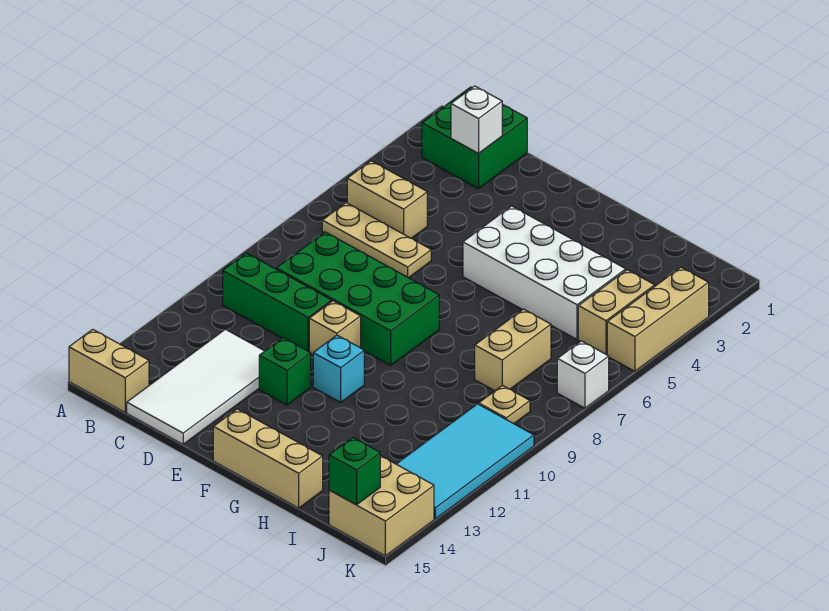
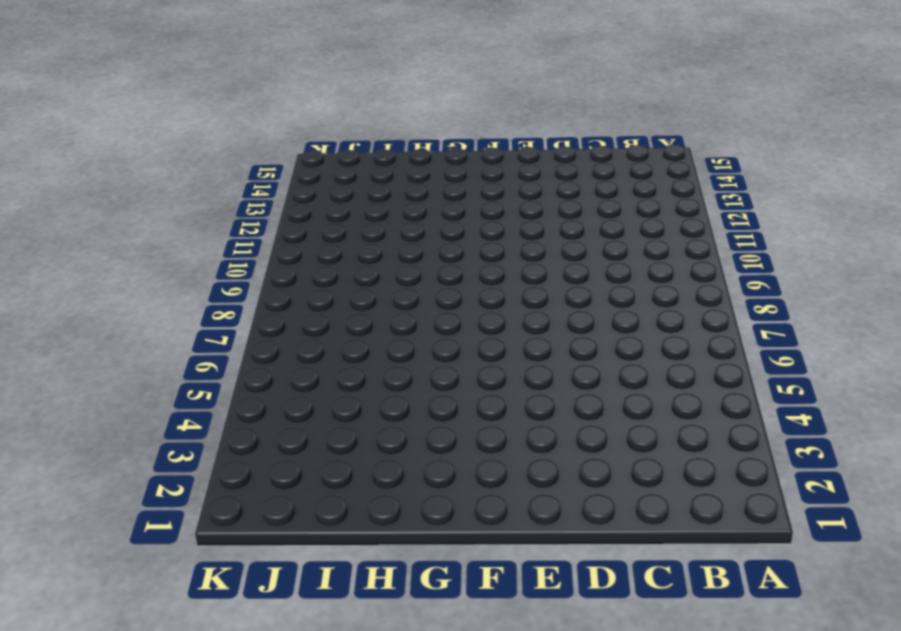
none -> tan brick A15:B15 level 1
none -> green brick B1:C2 level 1
none -> tan brick B5:C5 level 1

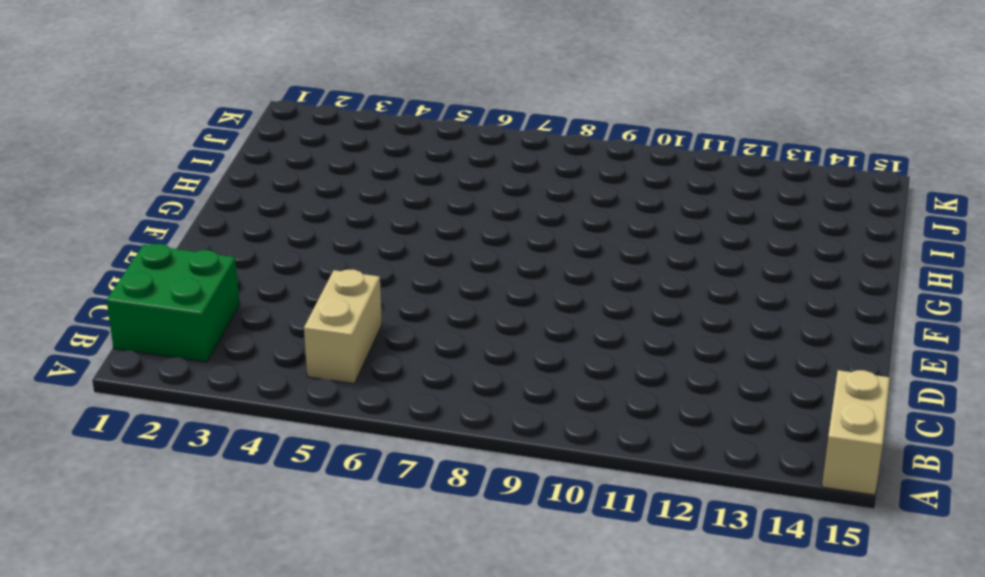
none -> tan plate B6:D6 level 1
none -> green brick B10:D10 level 1
none -> green brick C8:F9 level 1

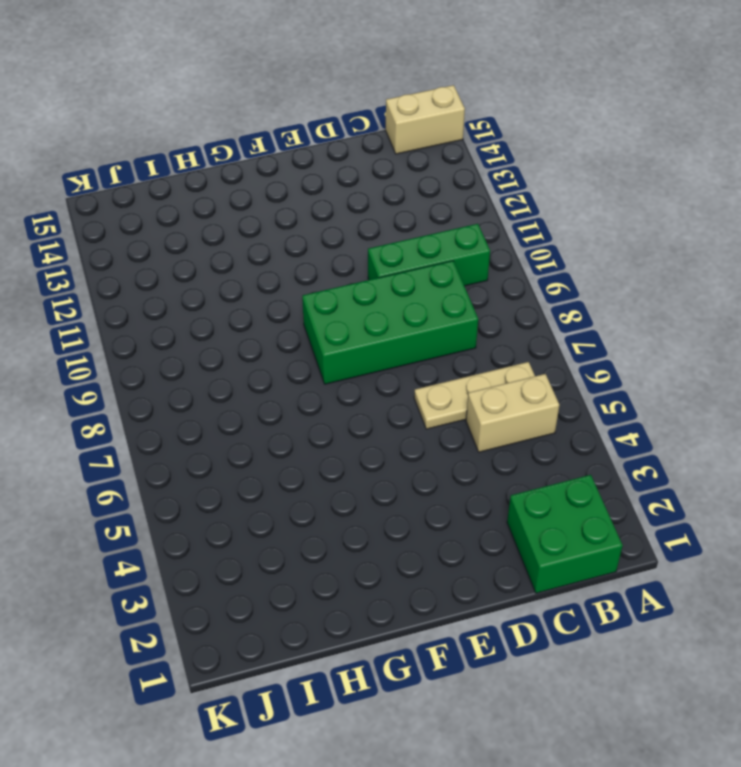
none -> white tile C12:D15 level 1
none -> tan brick E10 level 1
none -> green brick E12 level 1

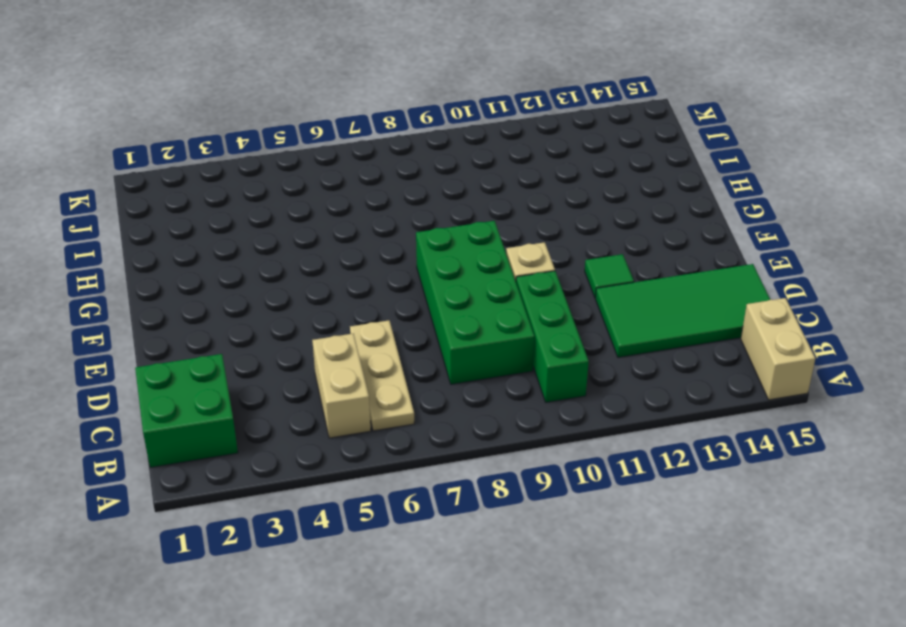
green tile C12:D15 level 1 -> white tile C12:D15 level 1
green tile E12 level 1 -> green brick E12 level 1
none -> white brick F4:I5 level 1
none -> cyan brick F11 level 1
none -> tan brick F15:H15 level 1

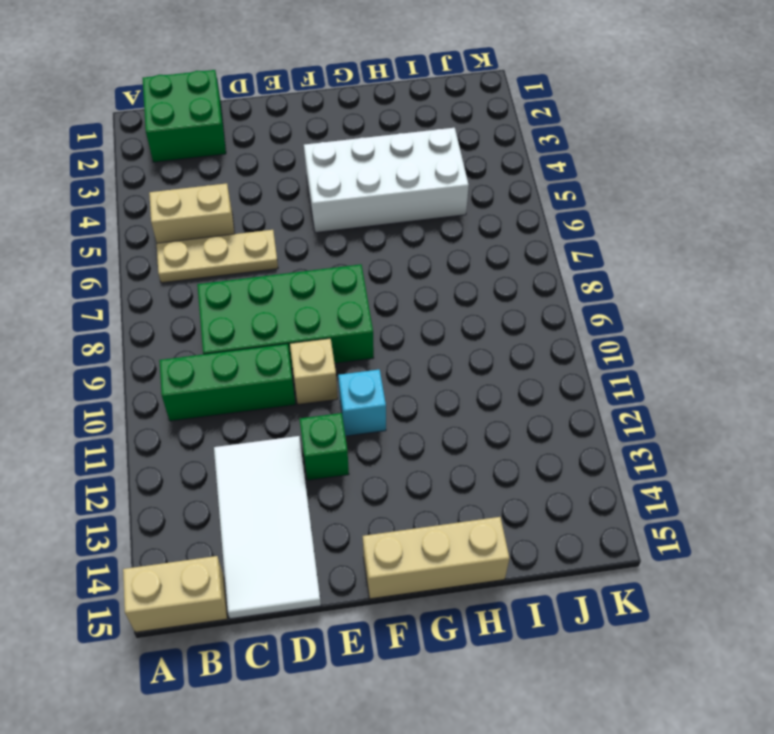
none -> tan brick I7:I8 level 1
none -> tan brick J4:J5 level 1
none -> tan plate J9 level 1

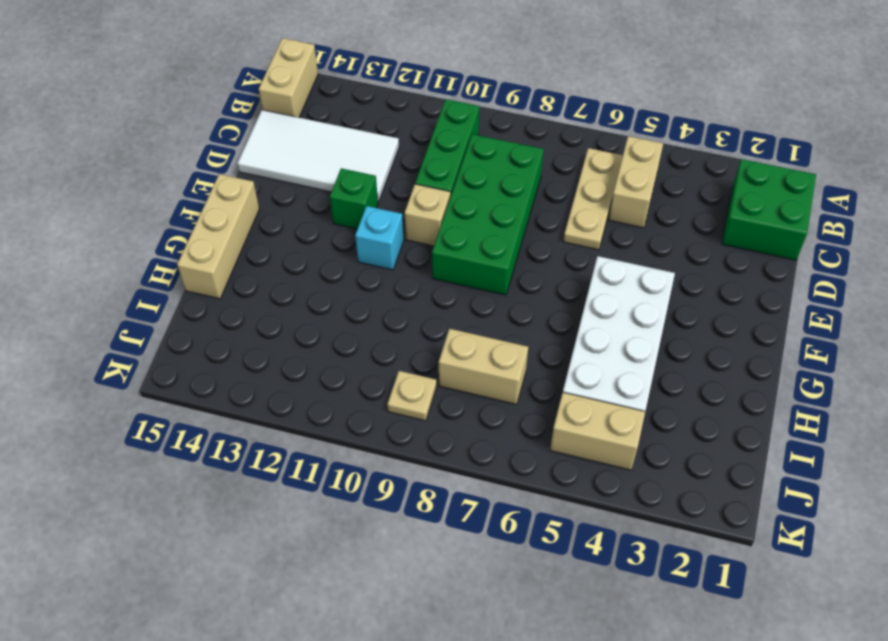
none -> cyan tile J10:K13 level 1
none -> tan brick J14:K15 level 1
none -> tan brick K3:K5 level 1

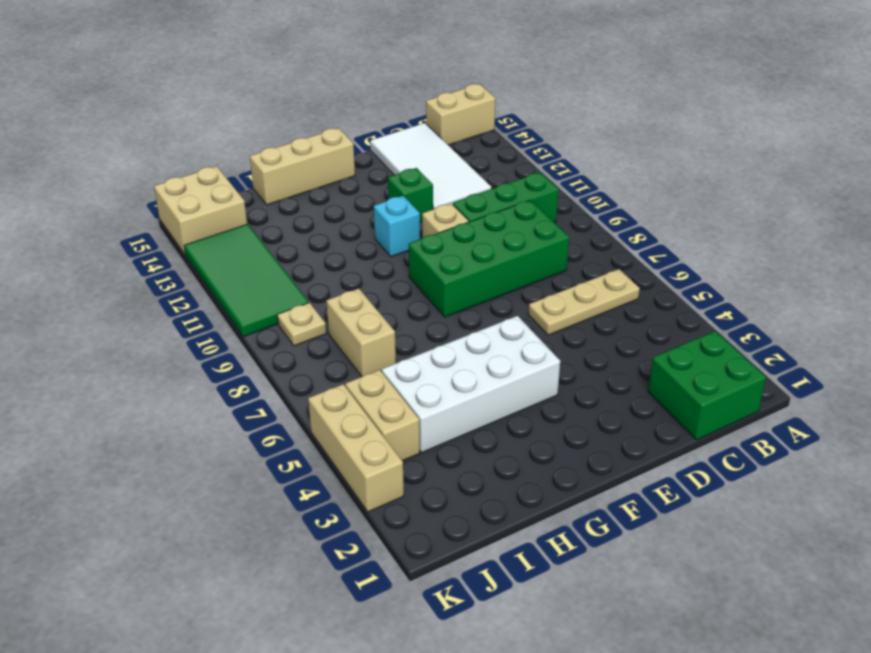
green tile J10:K13 level 1 -> cyan tile J10:K13 level 1
none -> tan brick B5:C5 level 1
none -> white brick K7 level 1
none -> white brick C2 level 2

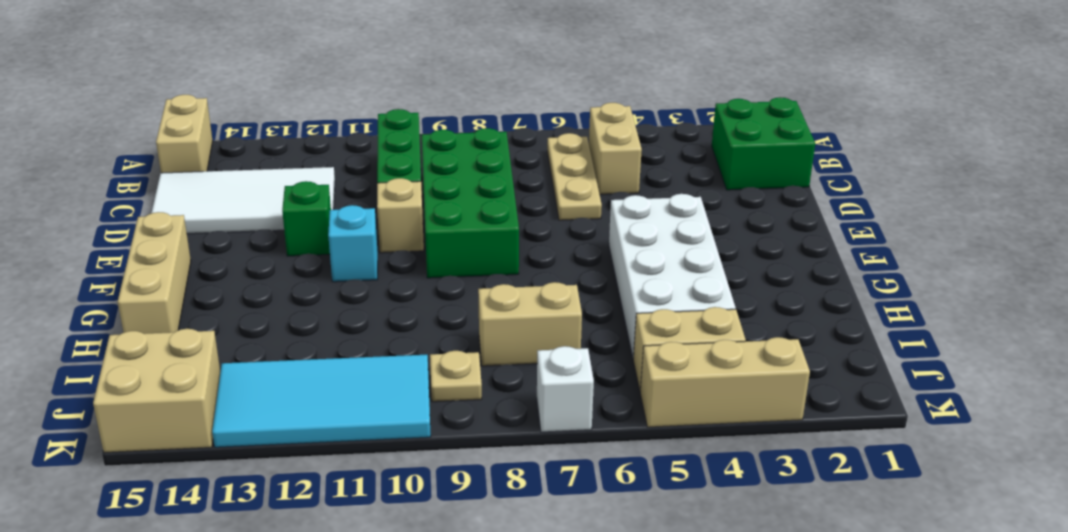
none -> white brick C2 level 2
none -> green brick J15 level 2

